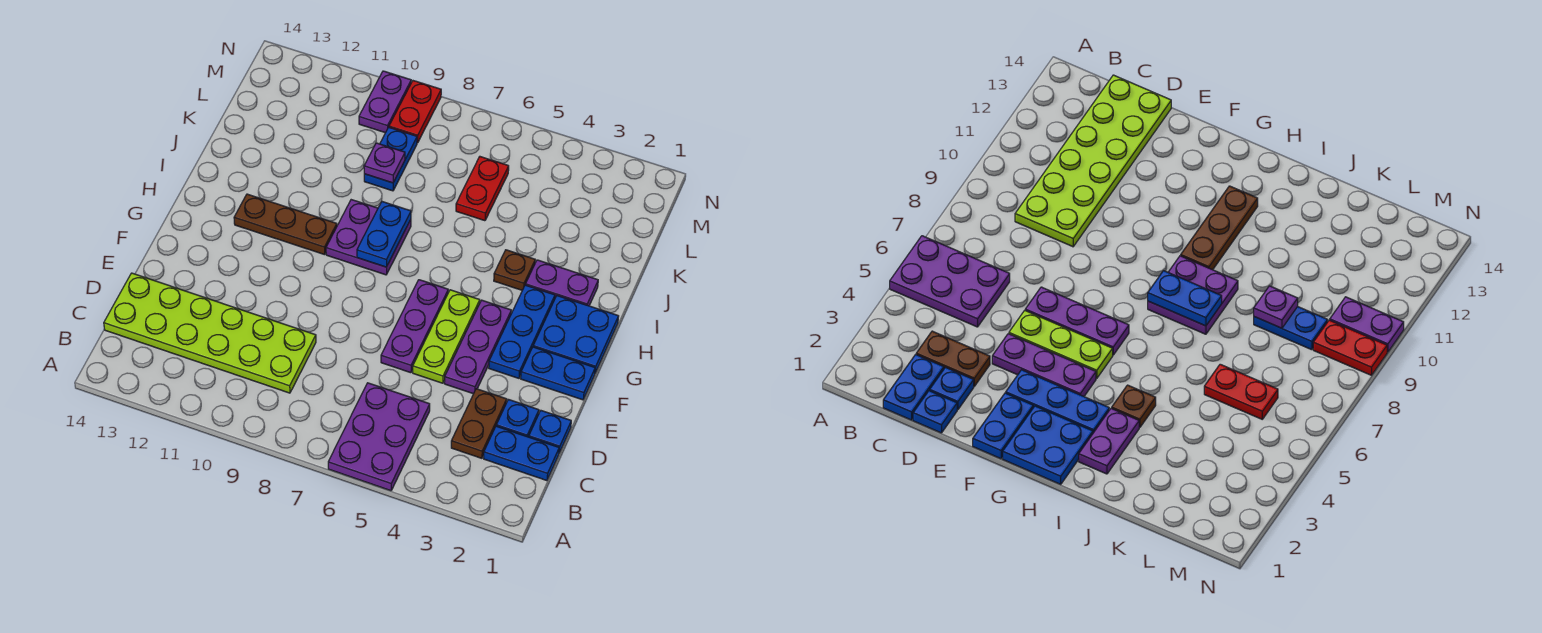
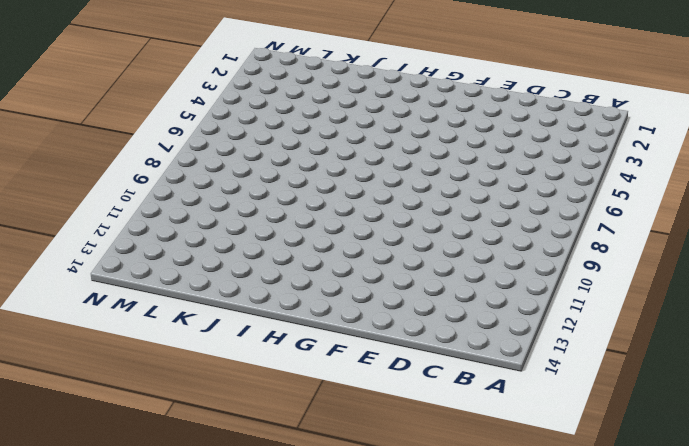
none -> purple plate A5:C6 level 1
none -> blue plate C1:C2 level 1
none -> brown plate C3:D3 level 1

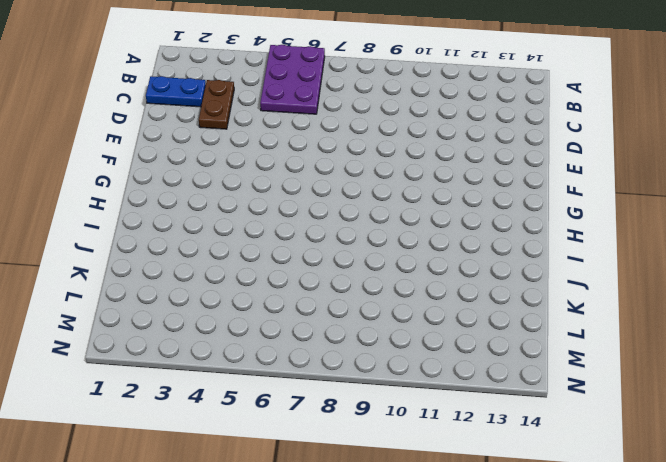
none -> lime plate C9:D14 level 1
none -> blue plate D1 level 1
none -> blue plate D2 level 1

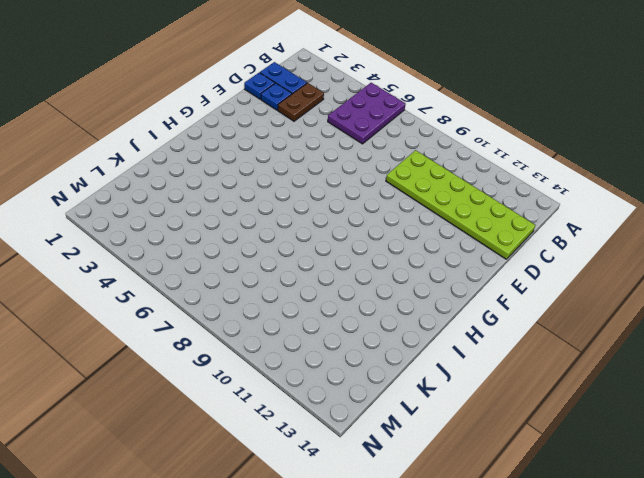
none -> purple plate E4:G4 level 1
none -> lime plate E5:G5 level 1
none -> purple plate E6:G6 level 1

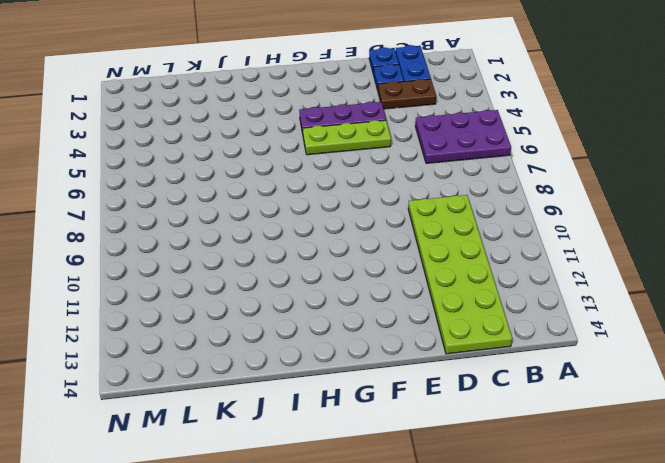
none -> purple plate E6:G6 level 1
none -> blue plate F1:F2 level 1
none -> blue plate F3:H3 level 1

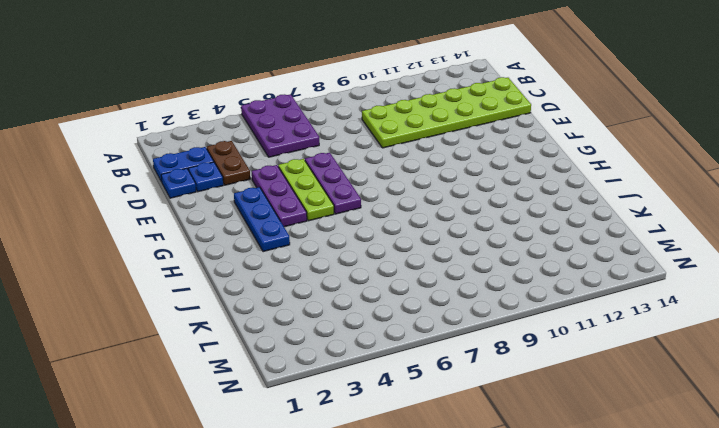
none -> blue plate F1:F2 level 1
none -> blue plate G1:H2 level 1
none -> purple plate H8:I9 level 1

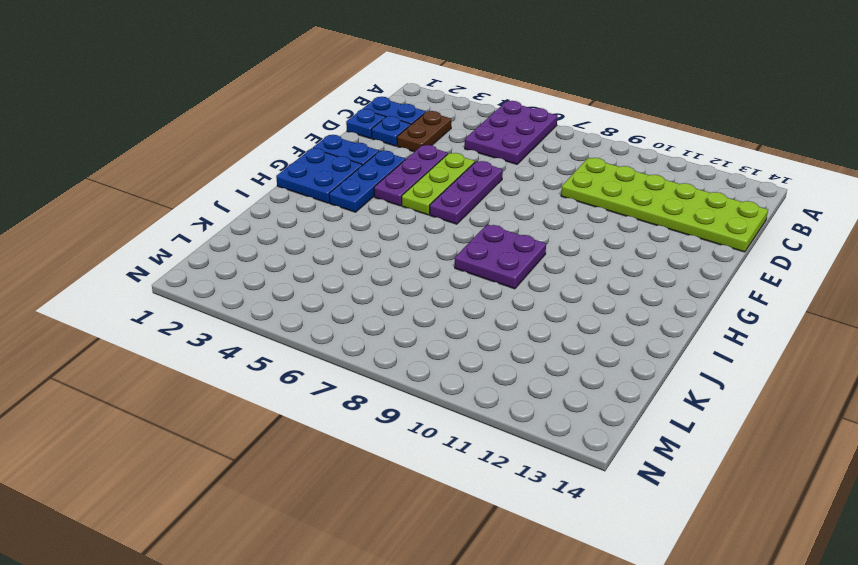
none -> brown plate H10:H12 level 1
none -> purple plate I2:I3 level 1
none -> brown plate I4 level 1

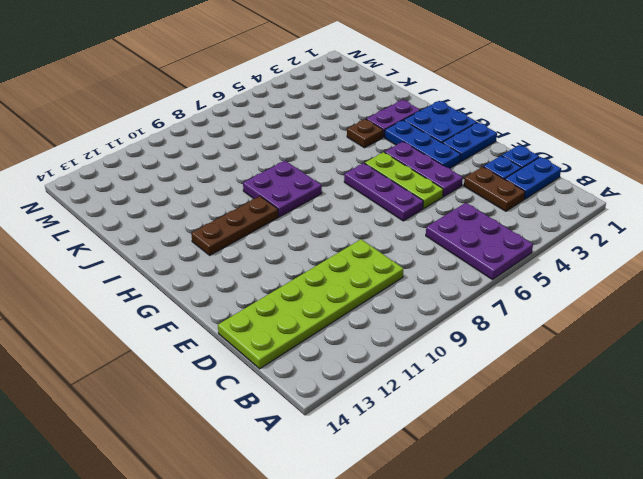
none -> red plate K6:L6 level 1
none -> blue plate K9:L9 level 1
none -> red plate M9:N9 level 1

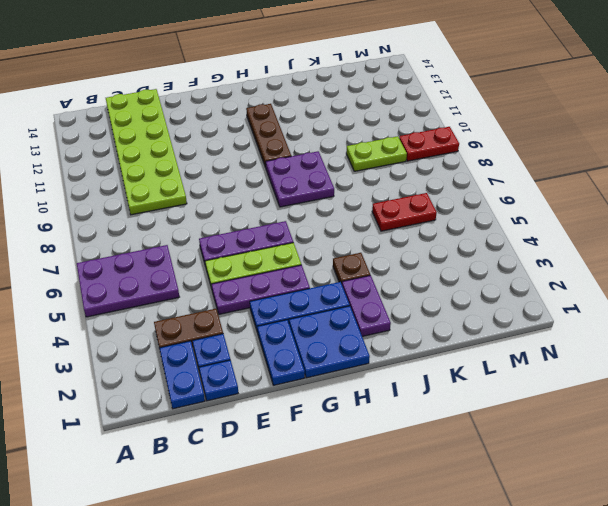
lime plate K9:L9 level 1 -> blue plate K9:L9 level 1
none -> purple plate M10:N10 level 1
none -> blue plate H8:I8 level 2
none -> purple plate K9 level 2

